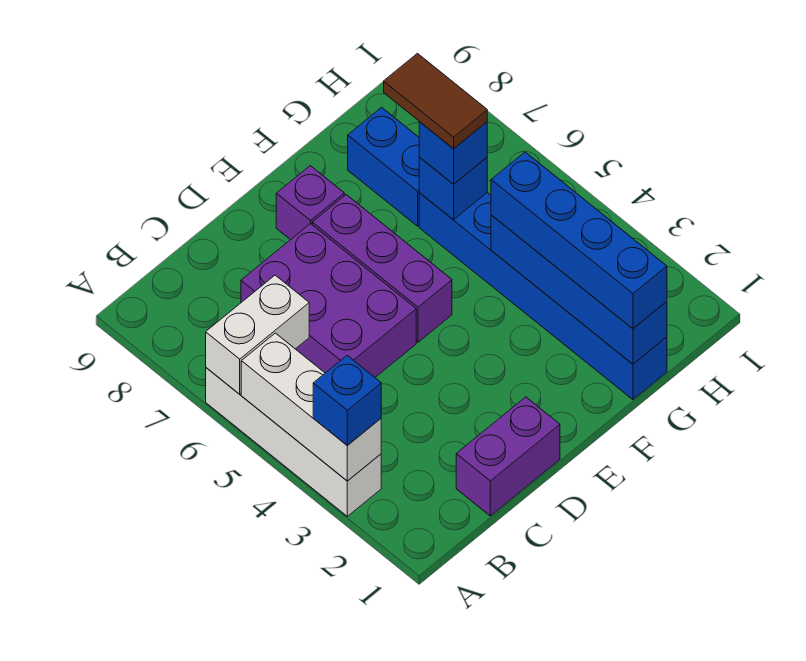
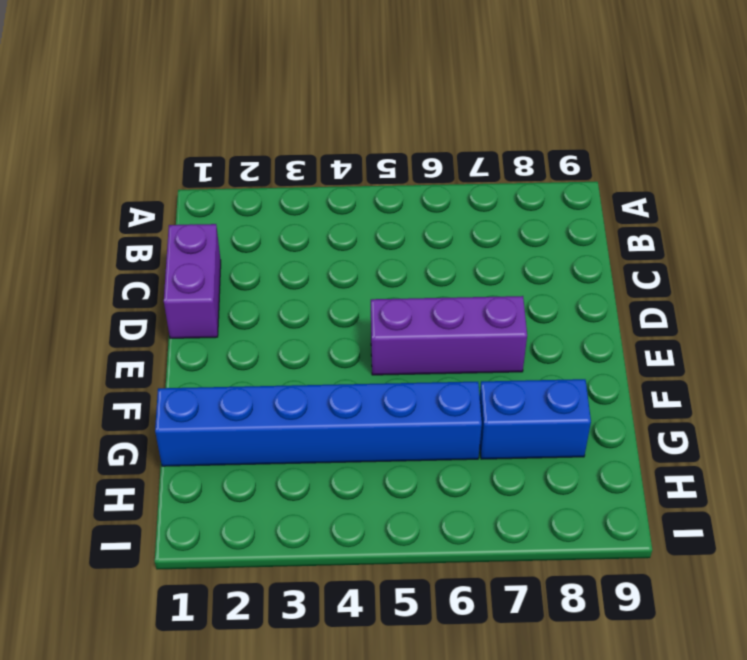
none -> white brick A3:A6 level 1
none -> purple brick C5:D7 level 1
none -> purple brick E8 level 1

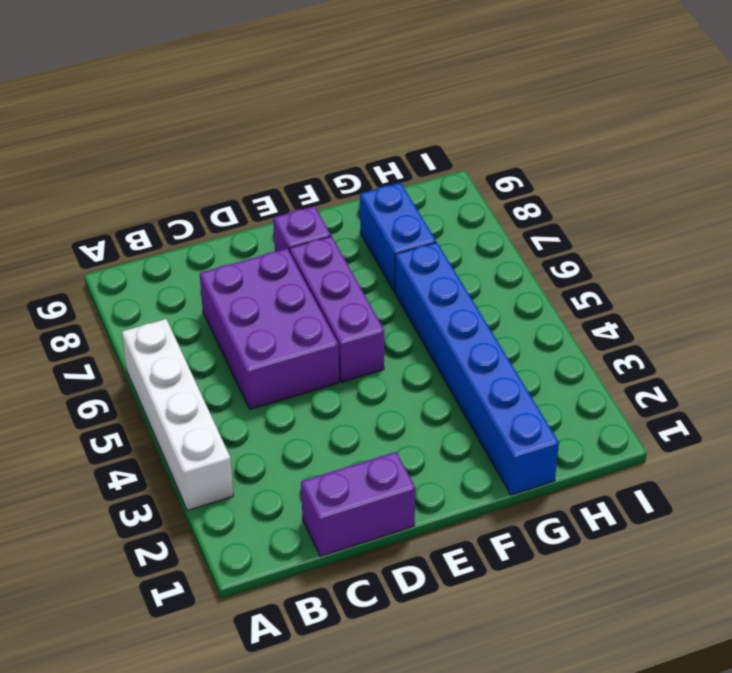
none -> white brick A3:A5 level 2
none -> white brick A6:B6 level 2
none -> blue brick G1:G4 level 2

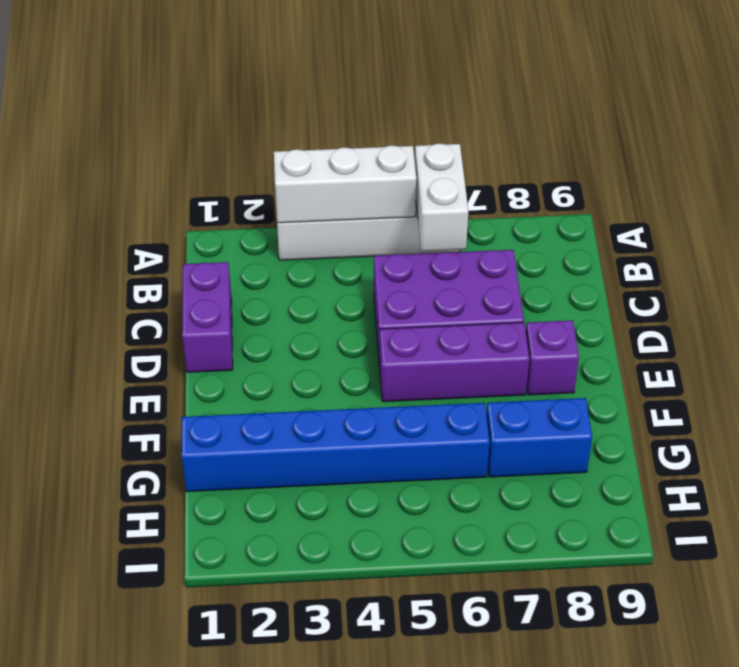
none -> blue brick G1:G4 level 2
none -> blue brick G6 level 2
none -> blue brick A3 level 3

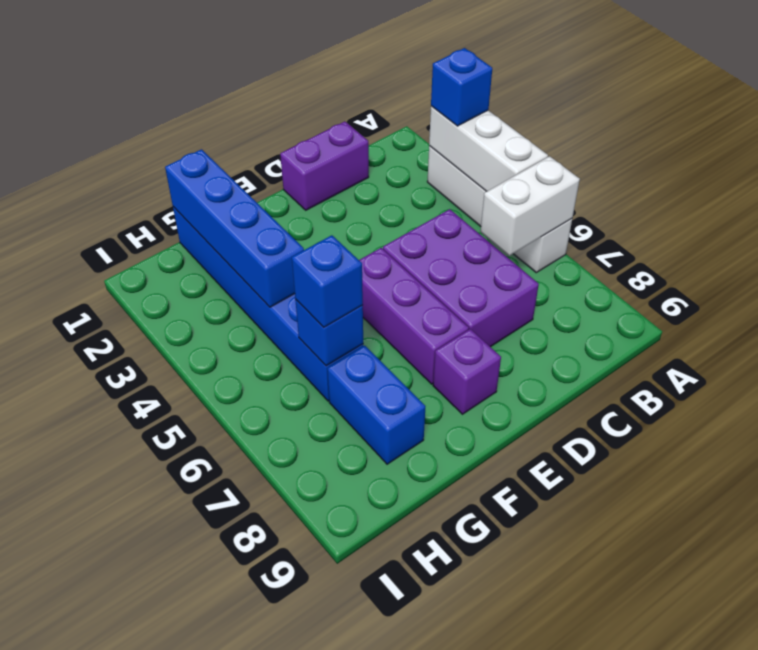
none -> blue brick G1:G4 level 3
none -> brown tile G6:G7 level 4

